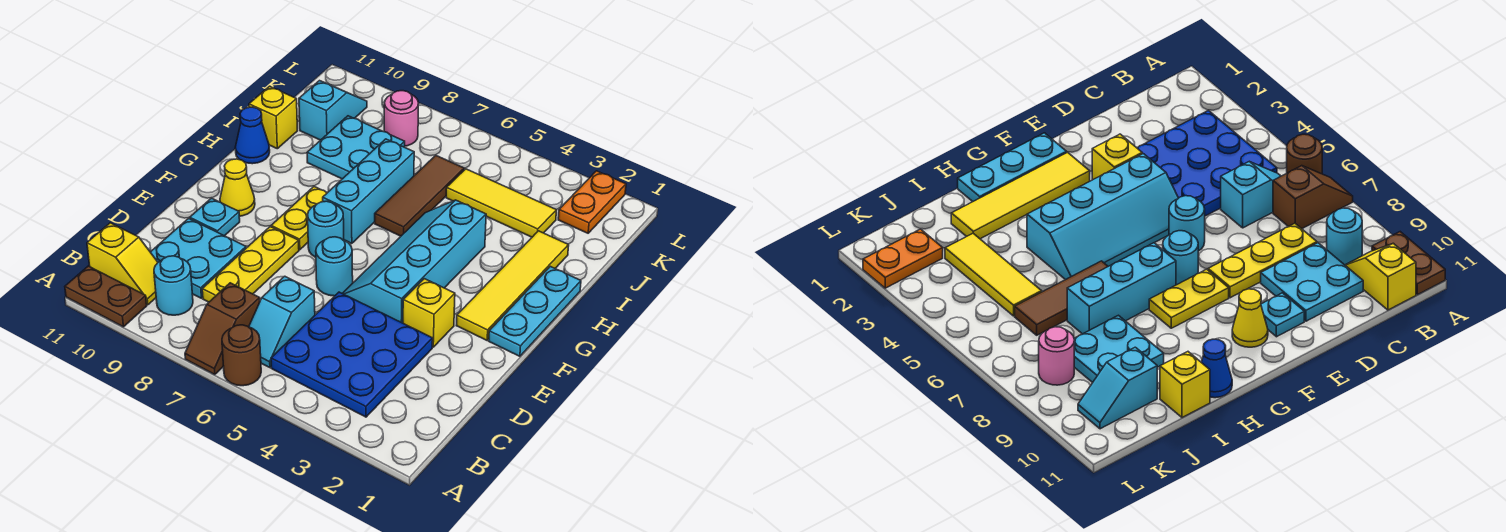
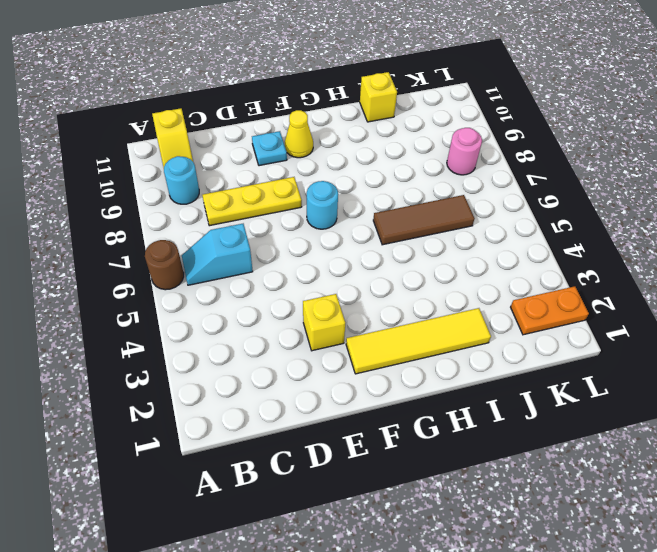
none -> brown slope A7:B7 level 1 top B
none -> brown plate A10:A11 level 1
none -> blue plate B3:D5 level 1

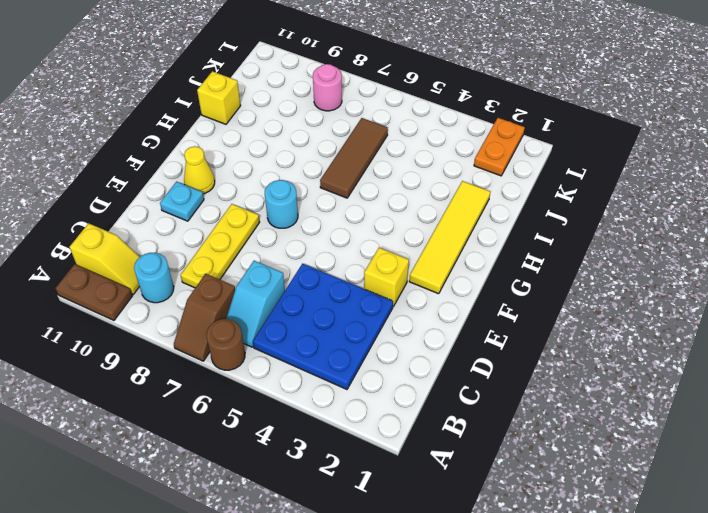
none -> cyan plate C9:D10 level 1
none -> cyan slope E4:H5 level 1 top 4
none -> cyan round brick E6 level 1

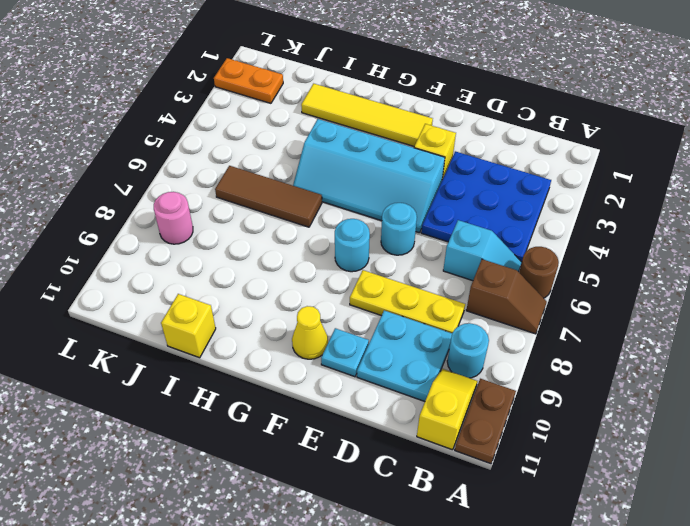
none -> cyan plate F1:H1 level 1
none -> yellow plate F8:G8 level 1
none -> cyan brick G7:I7 level 1

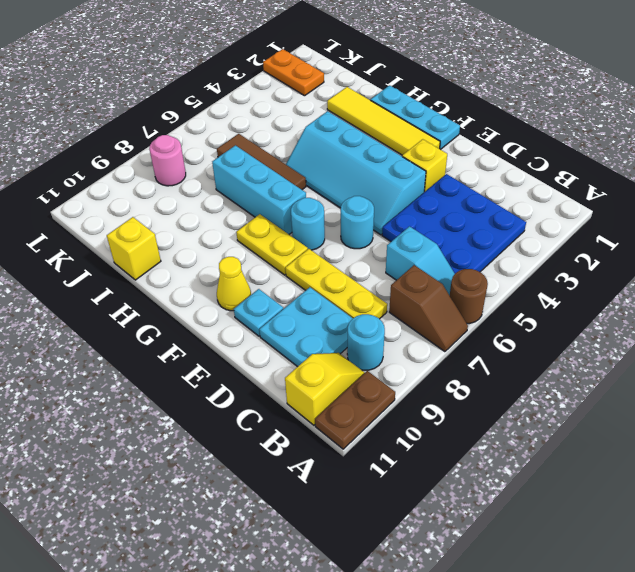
none -> blue cone H11 level 1
none -> cyan plate I8:J9 level 1
none -> yellow tile J3:J5 level 1

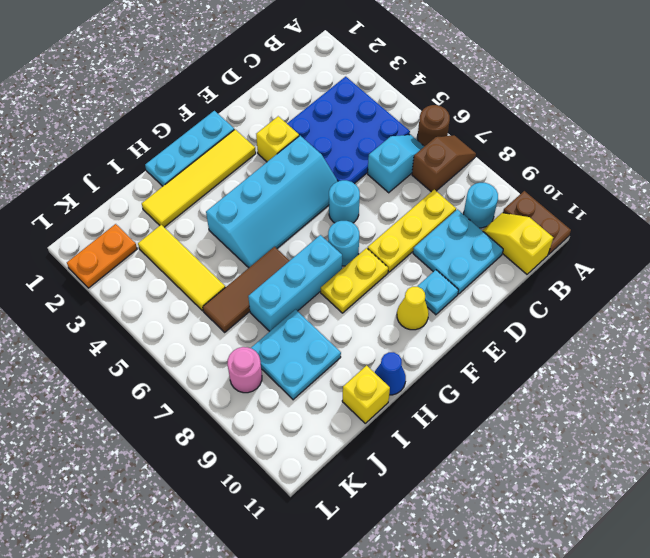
none -> cyan slope J10:K10 level 1 top J

